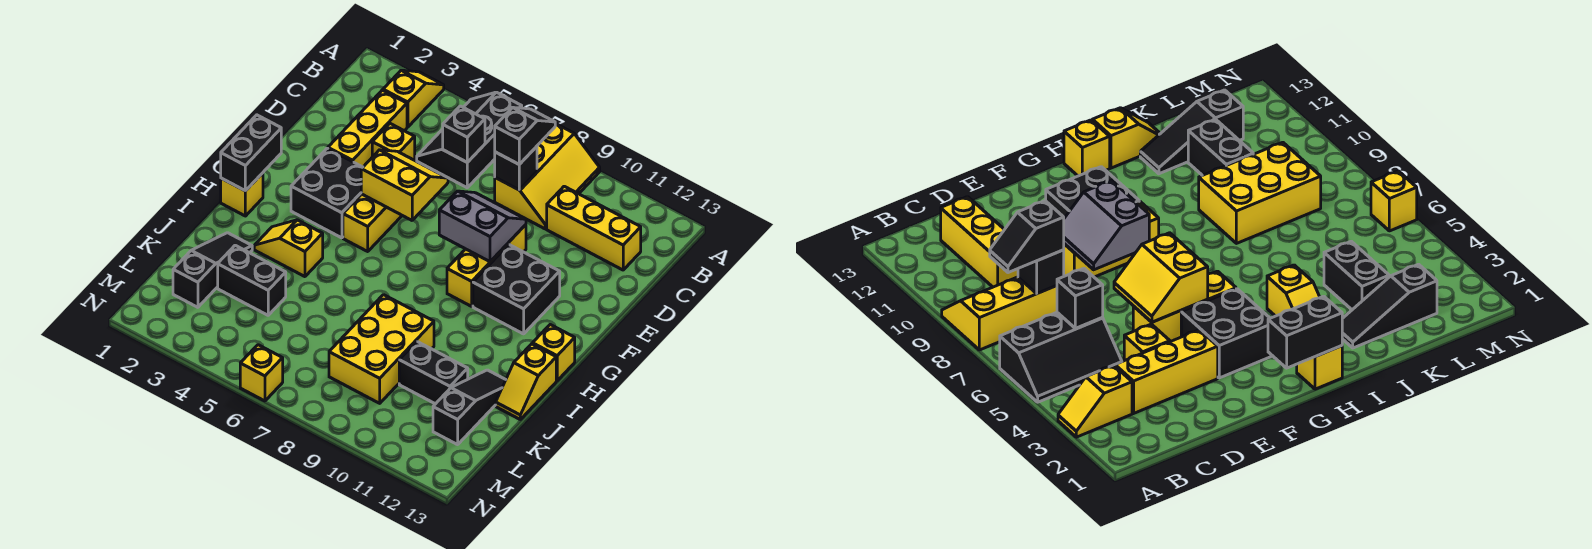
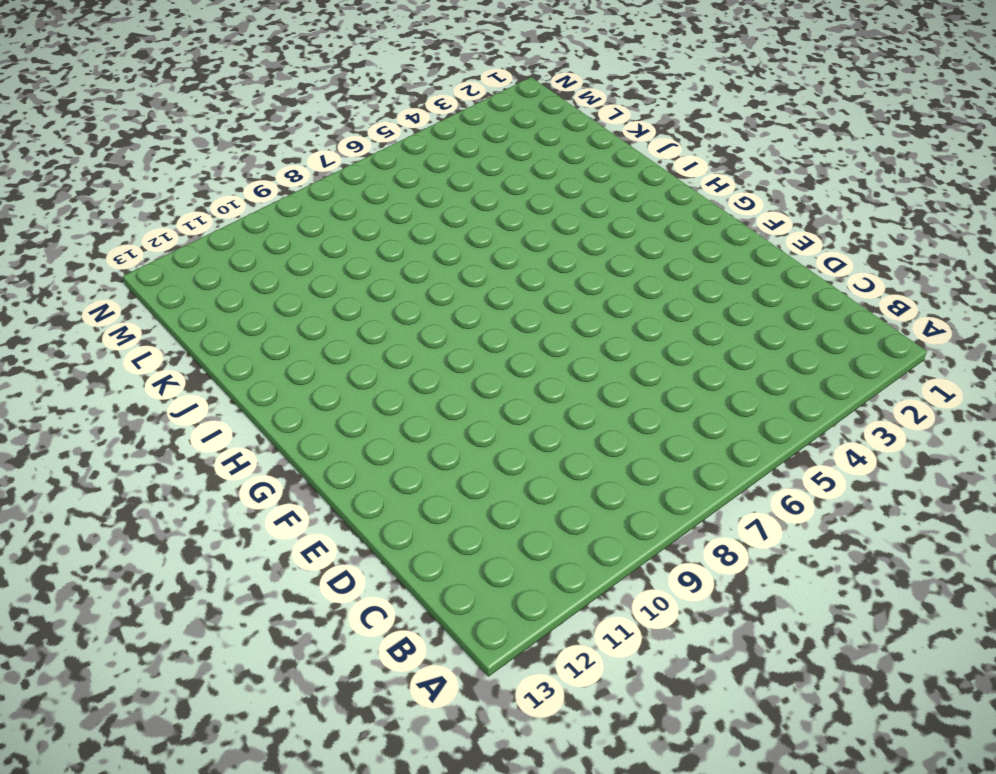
none -> yellow slope A3:B3 level 1 top B
none -> black slope A5:C6 level 1 top 6
none -> yellow slope A8:C9 level 1 top 8

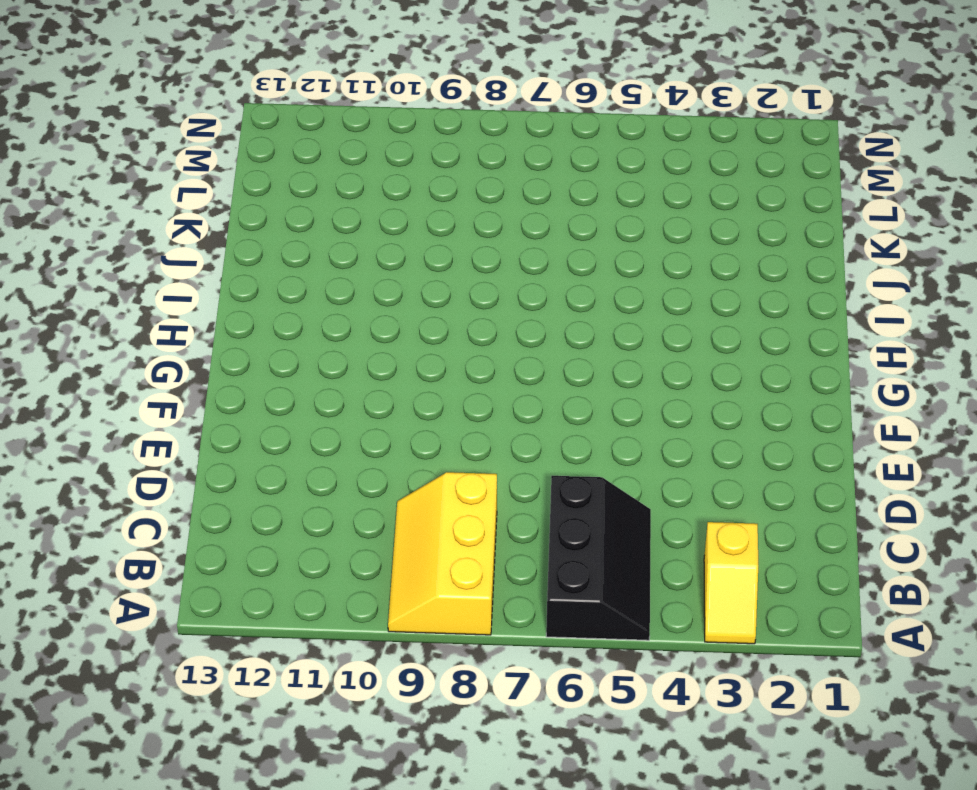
none -> yellow brick C3:E3 level 1
none -> yellow brick C10:C12 level 1
none -> yellow brick D4 level 1

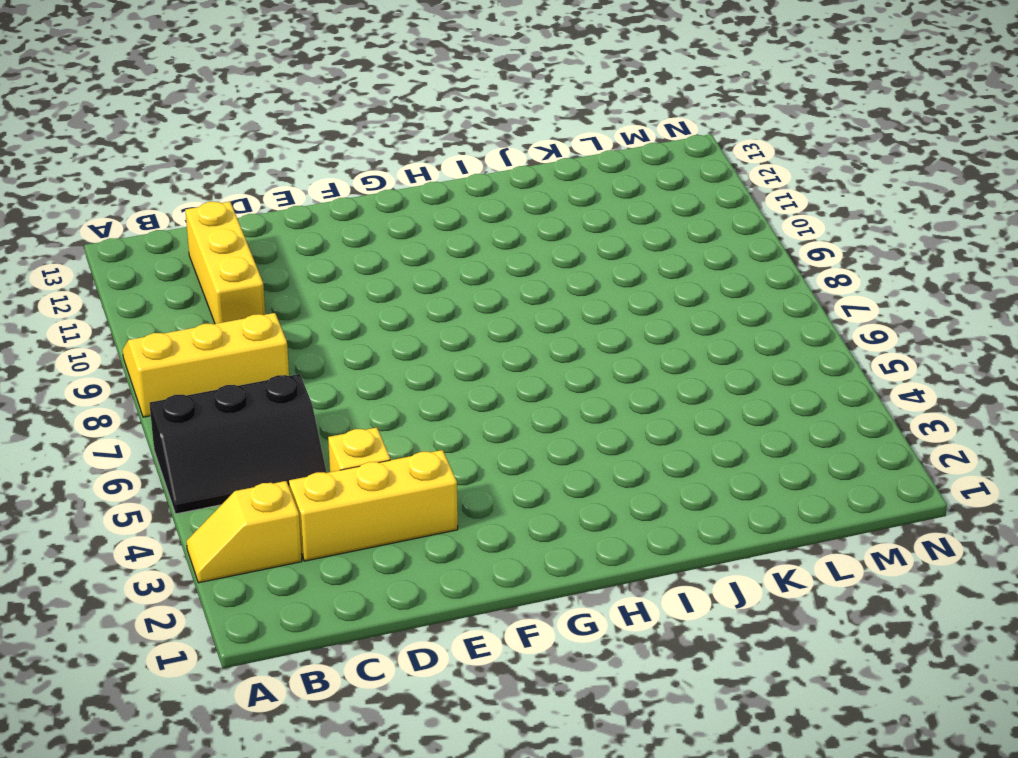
none -> yellow brick E5:G5 level 1
none -> yellow brick E9:G9 level 1
none -> black brick F3:G4 level 1

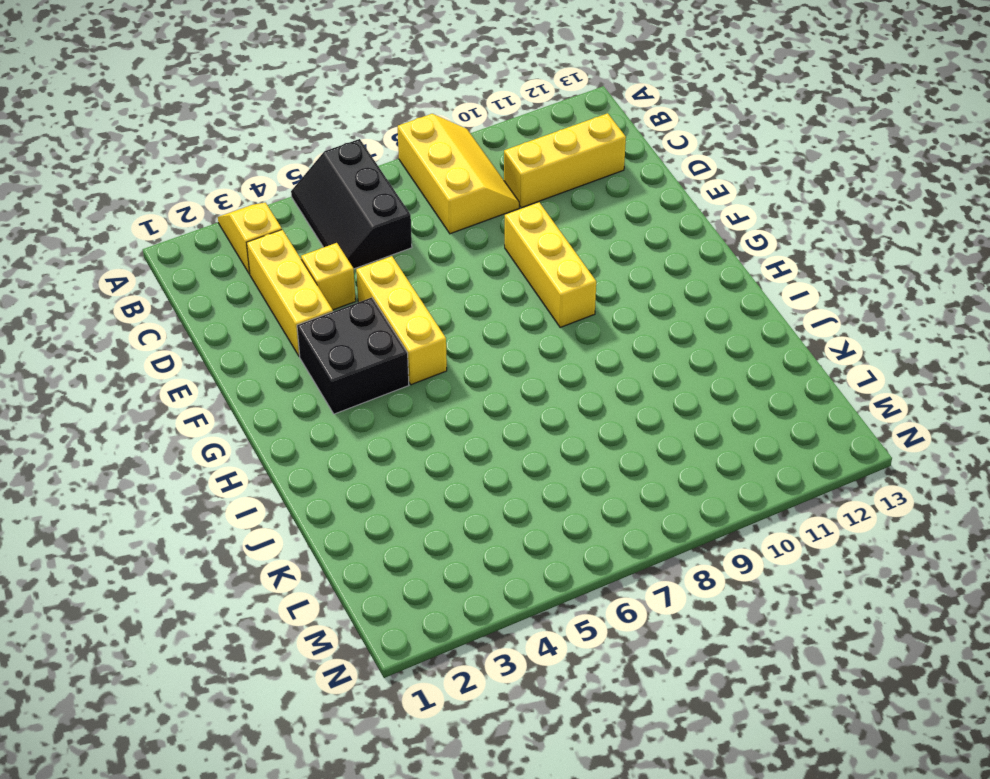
none -> black brick F10:G11 level 1
none -> yellow brick H1 level 1
none -> yellow brick H13 level 1

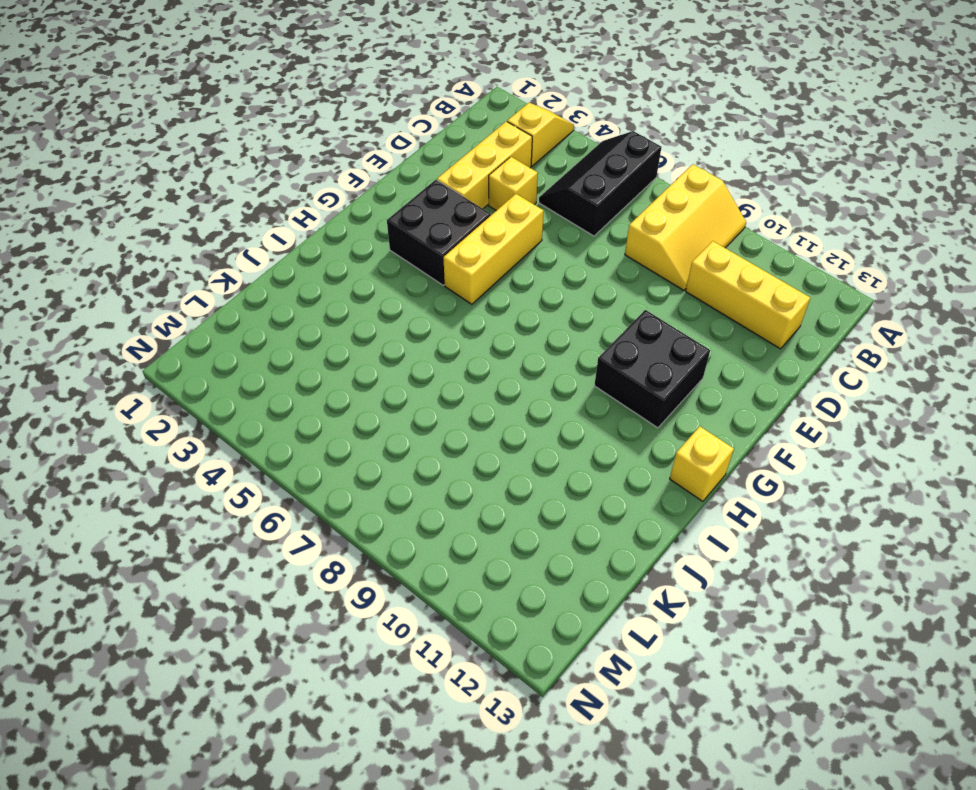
none -> yellow brick E9:G9 level 1
none -> yellow brick H1 level 1
none -> yellow slope I3:I4 level 1 top 4

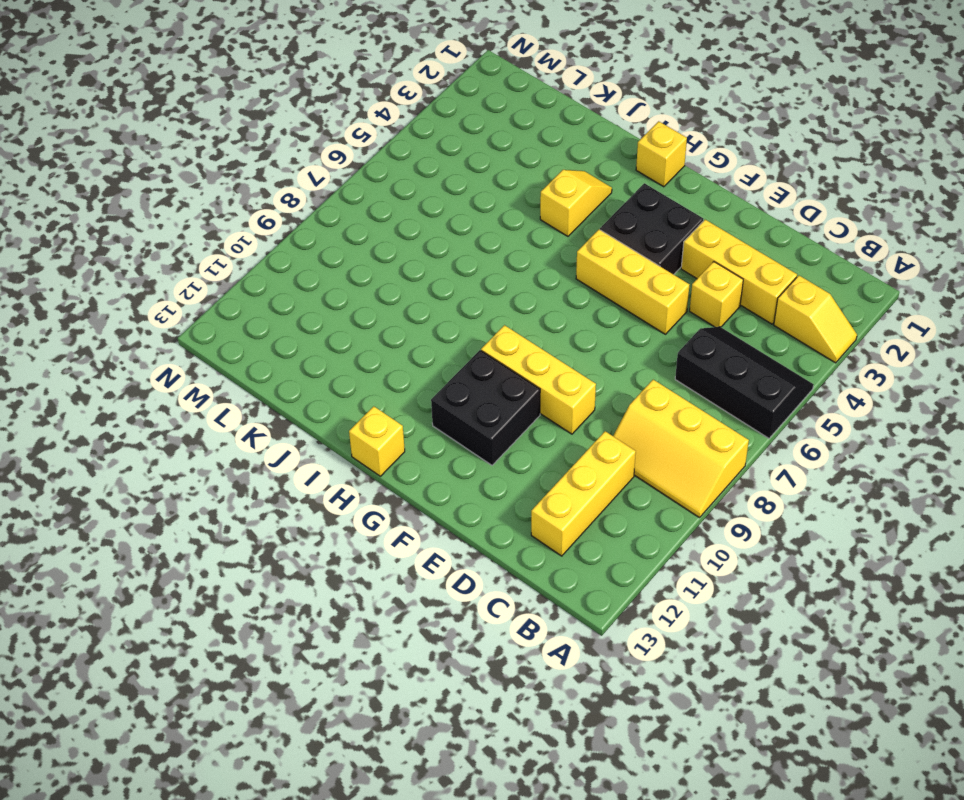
none -> yellow slope I13:J13 level 1 top I
none -> black slope J2:L2 level 1 top L
none -> yellow brick J8:L9 level 1

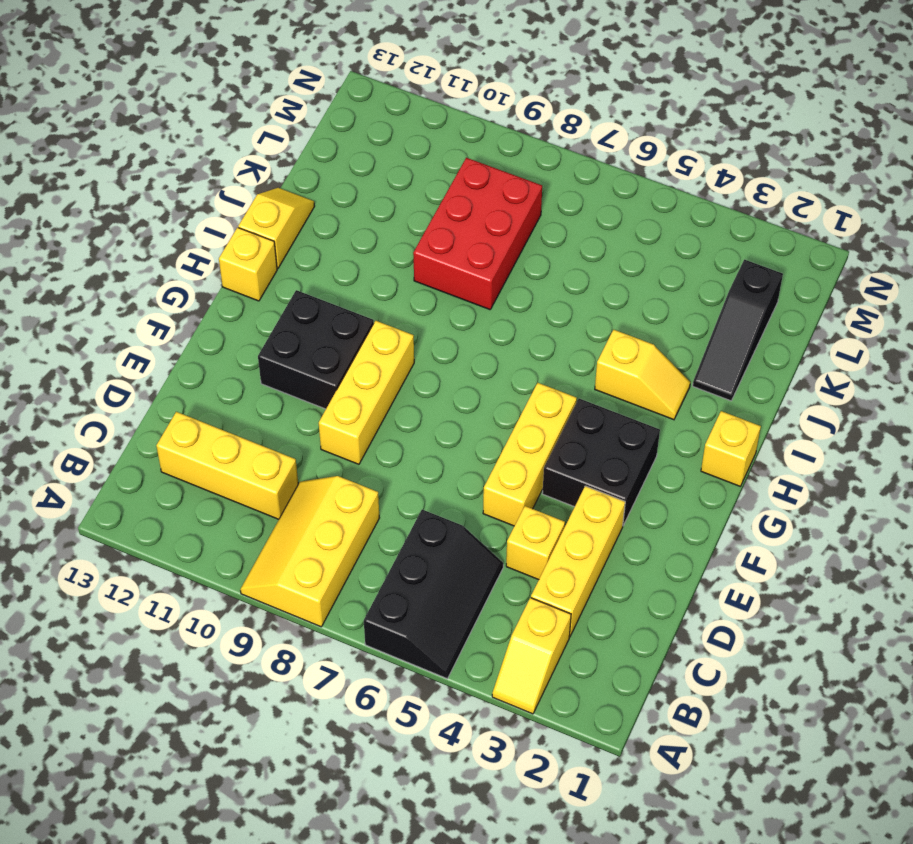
red brick J8:L9 level 1 -> yellow brick J8:L9 level 1
none -> black slope J12:L12 level 1 top L
none -> black brick K3:K4 level 1
none -> black brick K10:K11 level 1

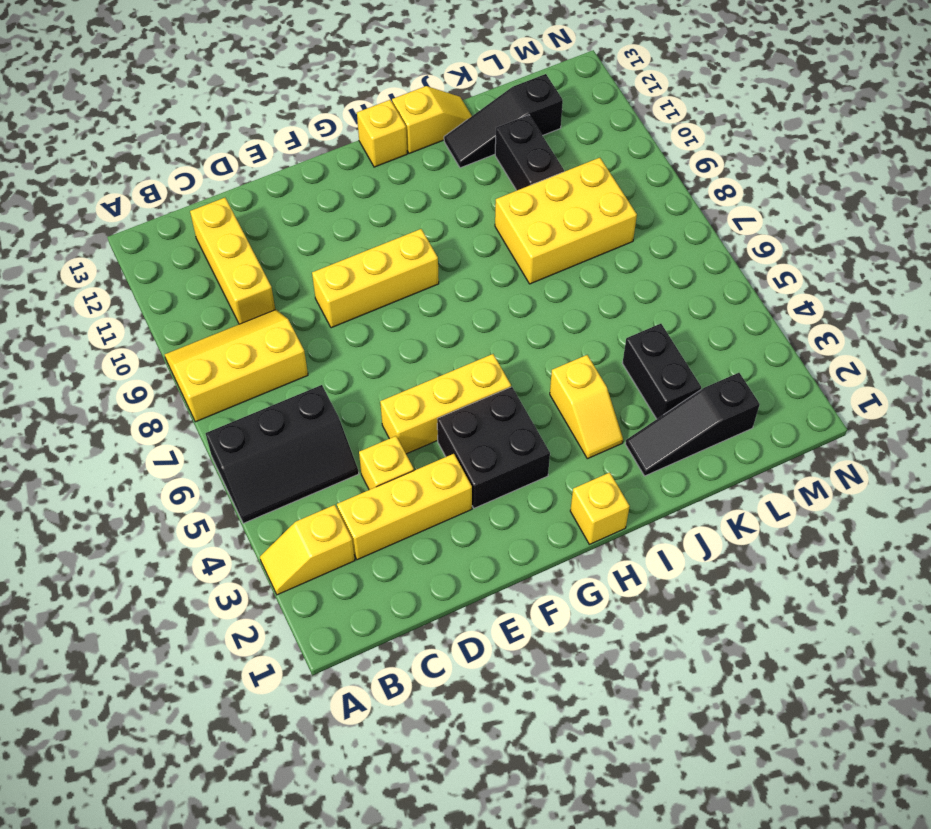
none -> black brick F10:G11 level 1
none -> yellow brick N6 level 1
none -> black brick C6 level 2

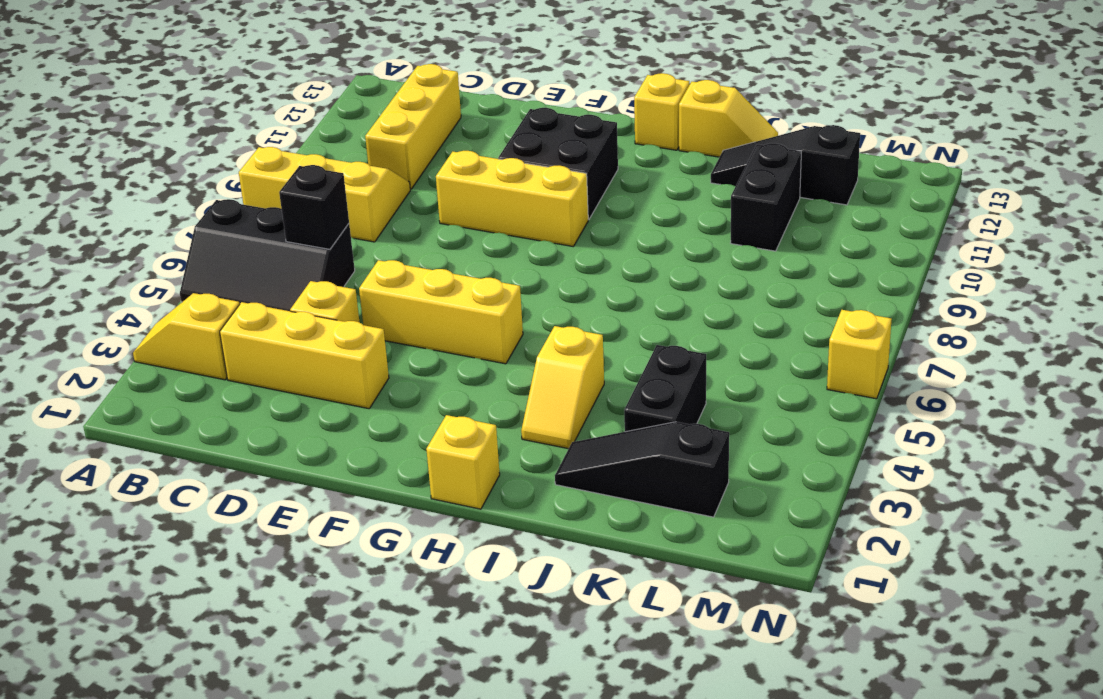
none -> black brick F3:G4 level 1
none -> yellow brick J8:L9 level 1
none -> black brick C8 level 2

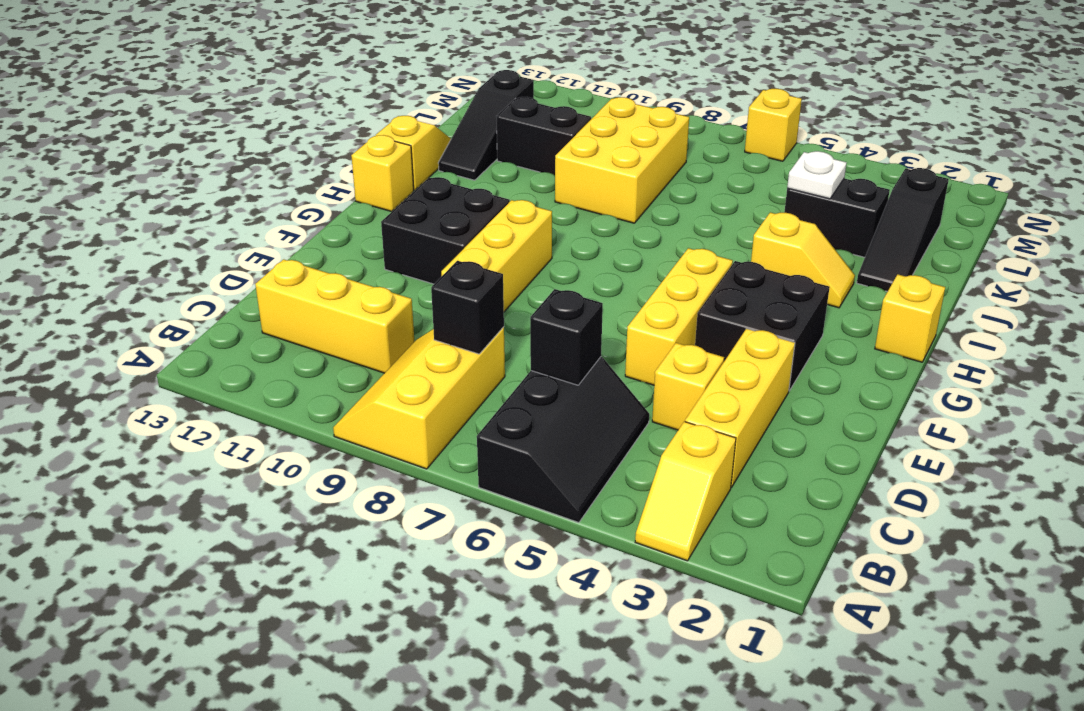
white plate K4 level 2 -> none
none -> yellow slope E5:F6 level 2 top F
none -> grey slope E8:F9 level 2 top F
none -> black brick G1:H1 level 2

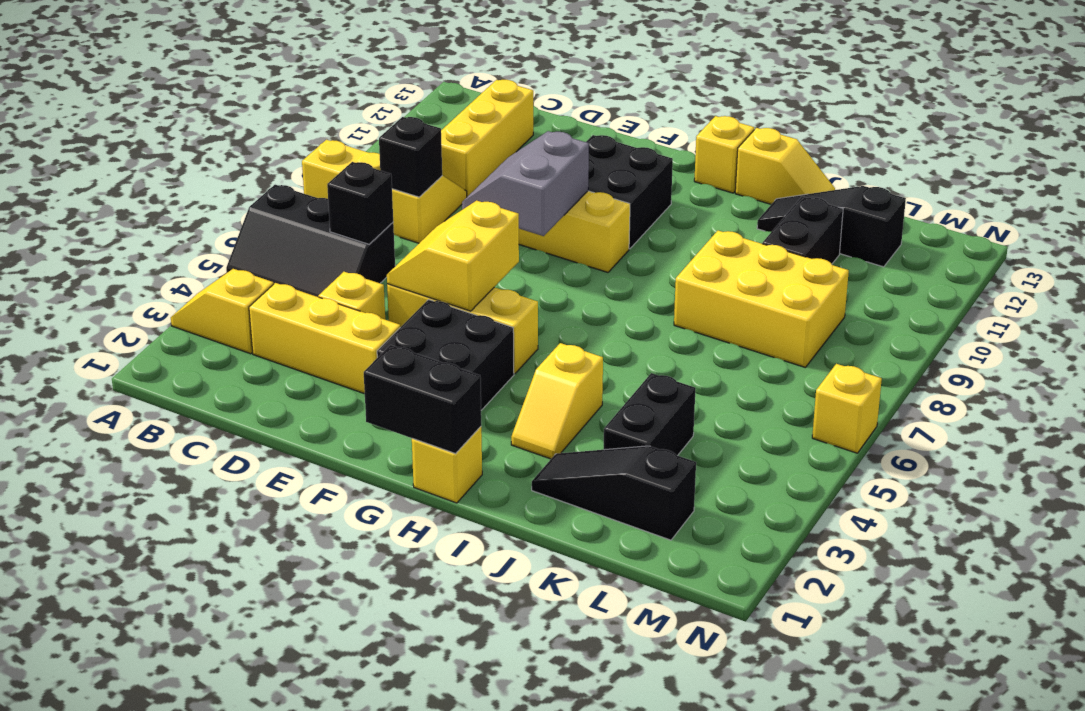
none -> black slope B8:C8 level 3 top C

